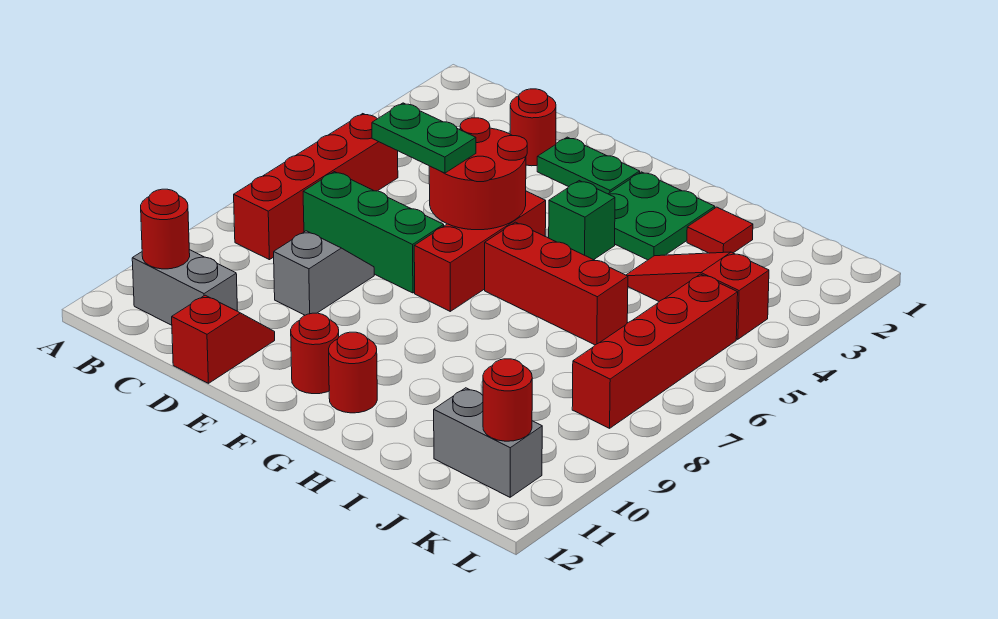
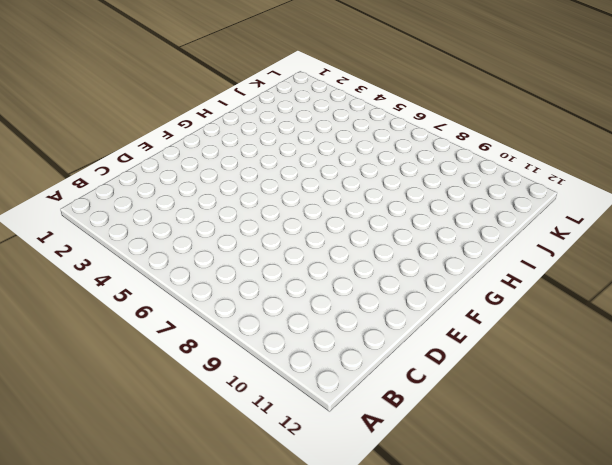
none -> red brick B5:B8 level 1
none -> grey brick B11:C11 level 1
none -> green brick C7:E7 level 1

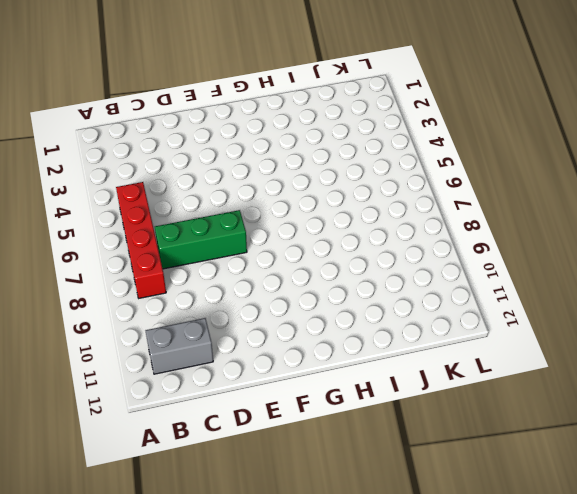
none -> red round brick D2 level 1
none -> grey slope D8:D9 level 1 top 9
none -> red slope D11:D12 level 1 top 12

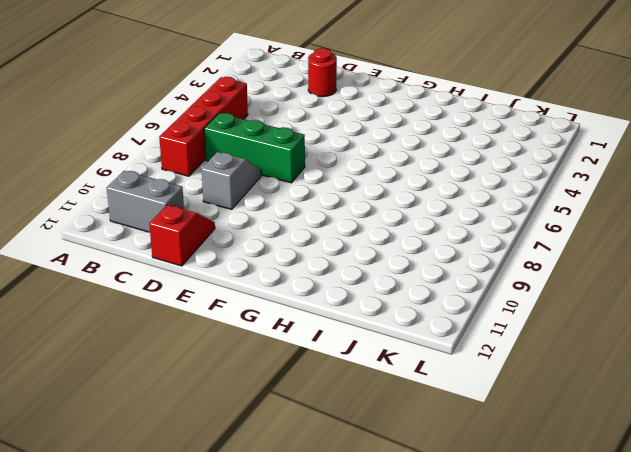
none -> green plate E2:F2 level 1
none -> red brick F5:F7 level 1
none -> red round brick F11 level 1

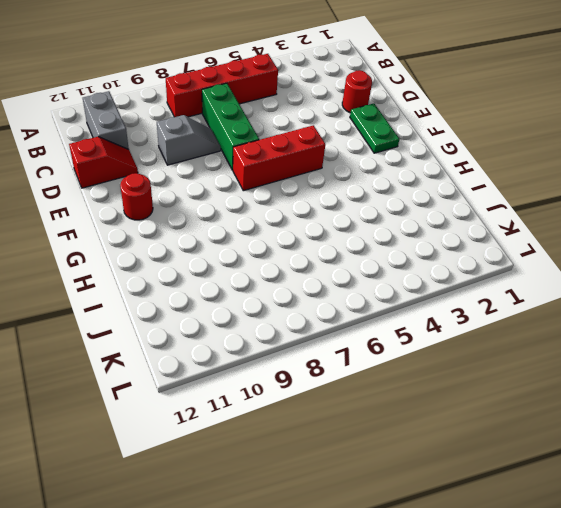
none -> green plate G2:H3 level 1
none -> green brick G4 level 1
none -> red brick G6:I6 level 1

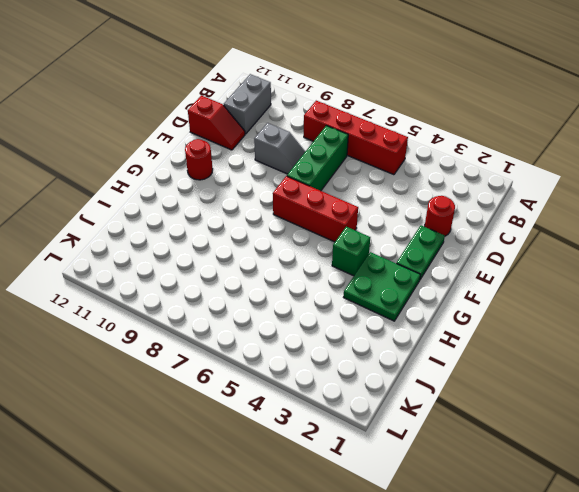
none -> red brick G6:I6 level 1
none -> red round brick G11 level 1
none -> red tile I2 level 1

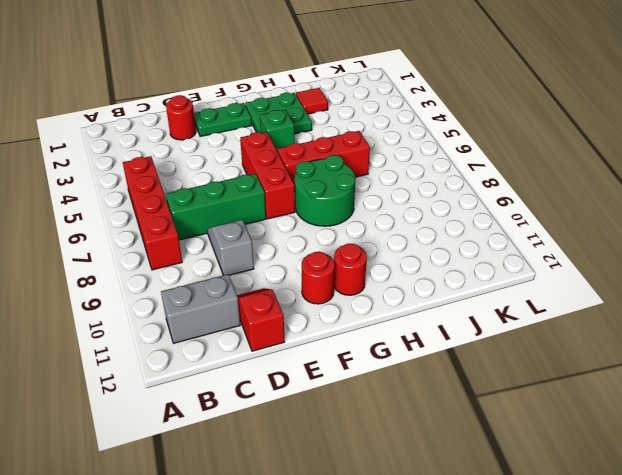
green round brick G7:H8 level 1 -> none
none -> red slope I4:K4 level 1 top K
none -> grey brick J11:K11 level 1
none -> red brick K5:K8 level 1

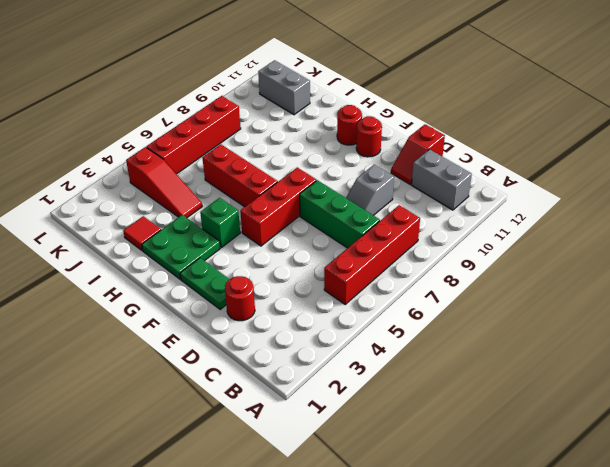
none -> red round brick B11 level 2
none -> red round brick E5:F6 level 2
none -> red round brick K11 level 2

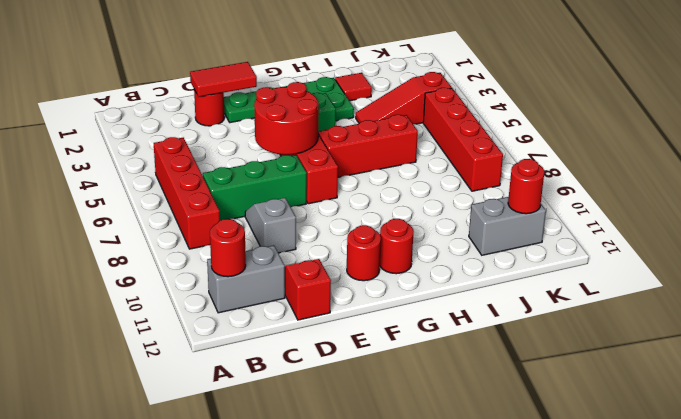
red tile D2:E2 level 2 -> none
none -> green plate D6:E6 level 3

